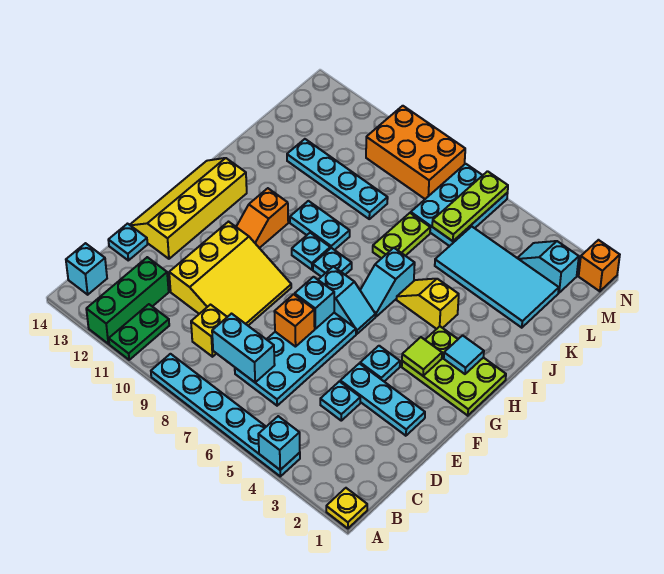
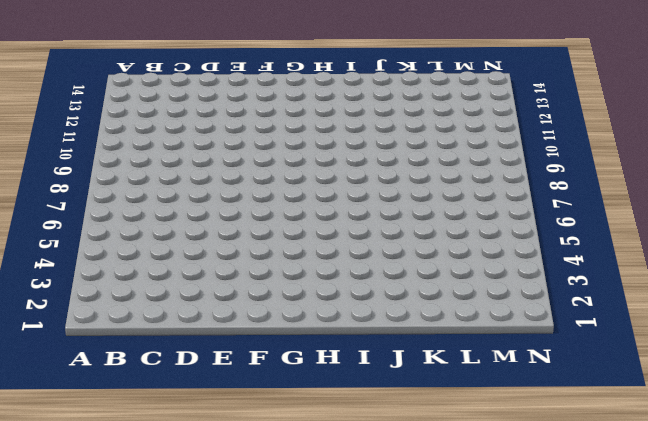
none -> yellow plate A1 level 1
none -> cyan plate A4:A9 level 1
none -> green plate A11:B11 level 1
none -> green brick A12:C12 level 1

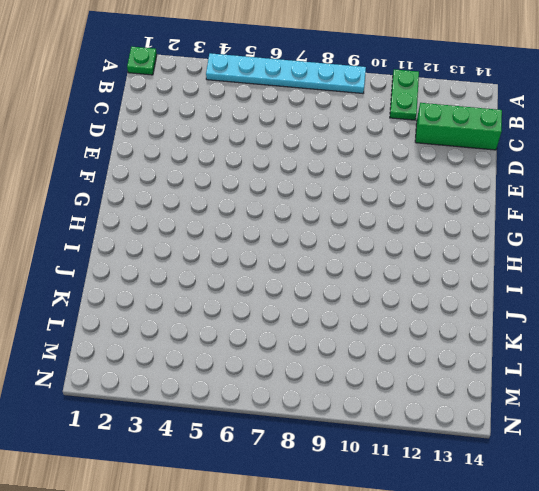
green plate A1 level 1 -> yellow plate A1 level 1
green brick C12:C14 level 1 -> green brick A12:C12 level 1
none -> cyan brick B14 level 1
none -> cyan plate C6:F7 level 1
none -> yellow brick C9 level 1
none -> cyan plate D4 level 1

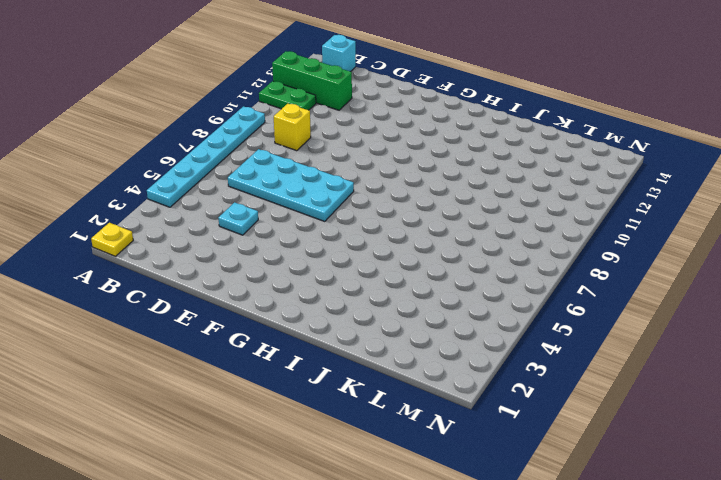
none -> yellow slope D9:F11 level 1 top 11
none -> cyan plate D14 level 1
none -> cyan plate E2:E4 level 1
none -> yellow slope E13:H14 level 1 top 13

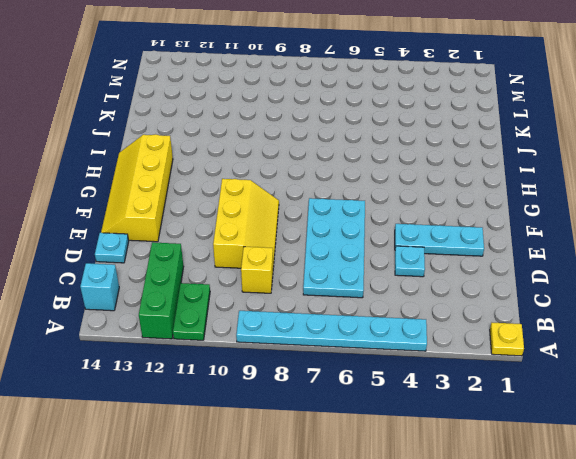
yellow slope D9:F10 level 1 top 10 -> yellow slope D9:F11 level 1 top 11
none -> cyan plate F4 level 1
none -> lime plate G1:H3 level 1
none -> cyan slope G6:G7 level 1 top 7
none -> orange slope G11:H11 level 1 top H

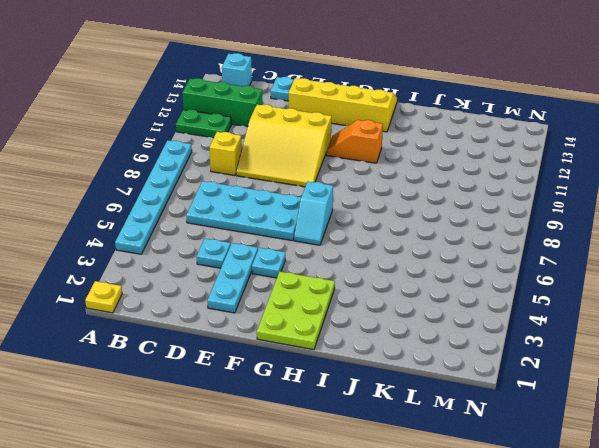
none -> cyan slope H6:I6 level 1 top I
none -> cyan plate H8 level 1
none -> cyan plate H9 level 1
none -> yellow slope I4:I5 level 1 top 4

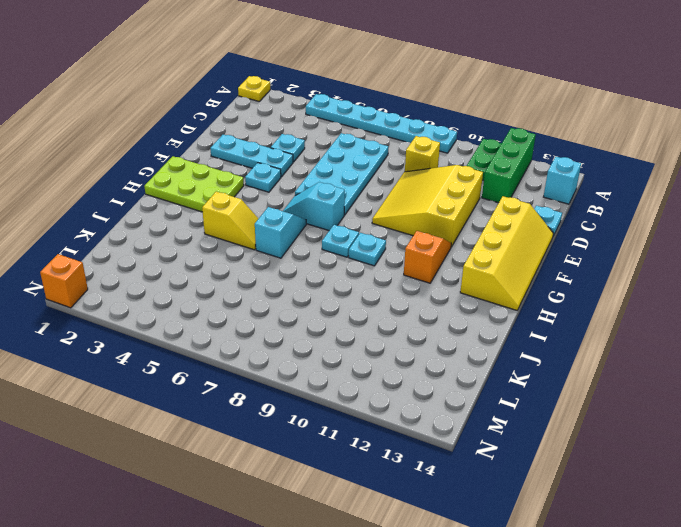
none -> cyan plate I9:I10 level 1
none -> lime plate J7:K7 level 1
none -> cyan tile K2:L5 level 1
none -> cyan plate K9:K12 level 1

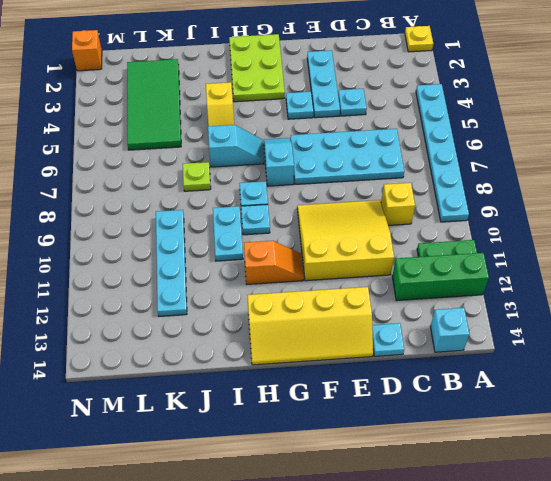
lime plate J7 level 1 -> lime plate J7:K7 level 1
green tile K2:L5 level 1 -> cyan tile K2:L5 level 1
none -> cyan plate L6:N7 level 1
none -> cyan slope M2:M3 level 1 top 2
none -> orange brick M8:N10 level 1
none -> cyan brick A4 level 2

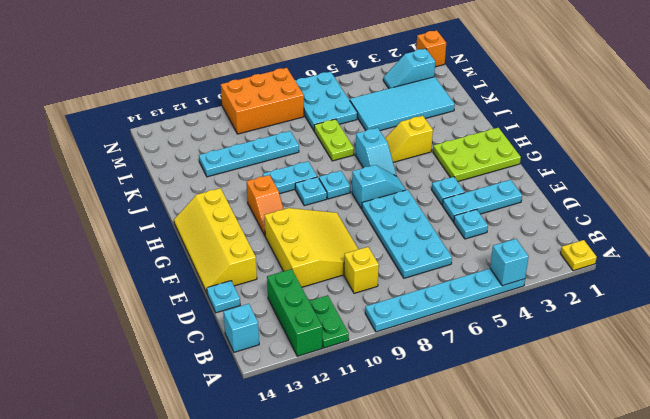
none -> cyan brick C7:C8 level 2
none -> orange brick E7 level 2
none -> cyan brick F7 level 2
none -> lime tile G3 level 2

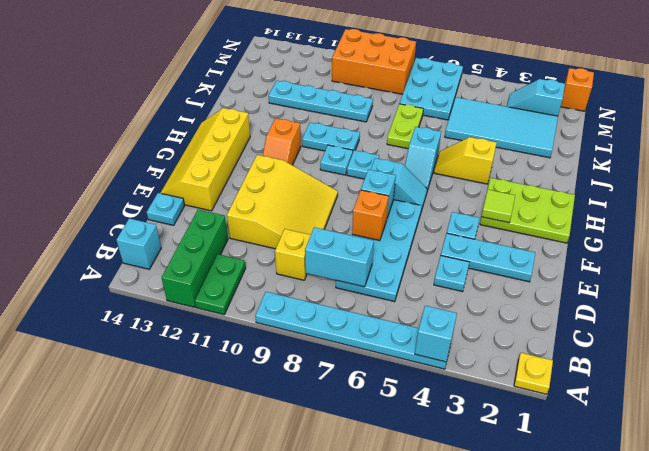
none -> cyan tile H2 level 2
none -> lime plate L6:N6 level 2

